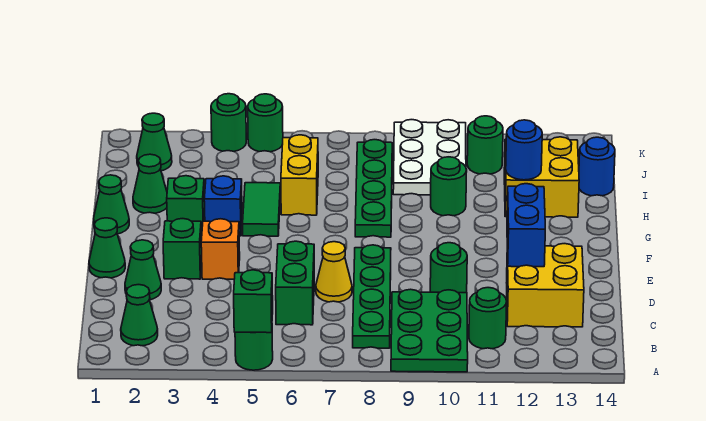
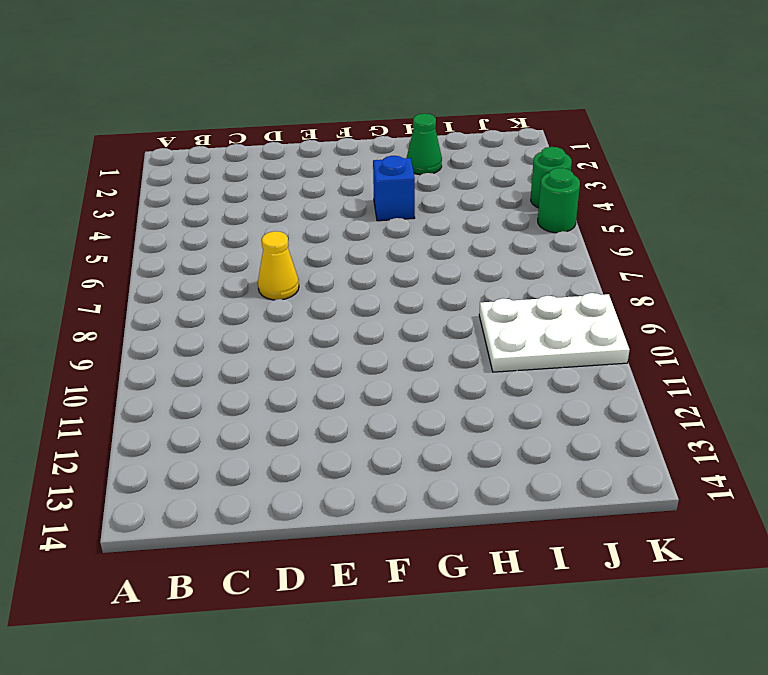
none -> green round brick A5 level 1
none -> green plate A9:C10 level 1
none -> green cone B2 level 1
none -> green plate B8:E8 level 1

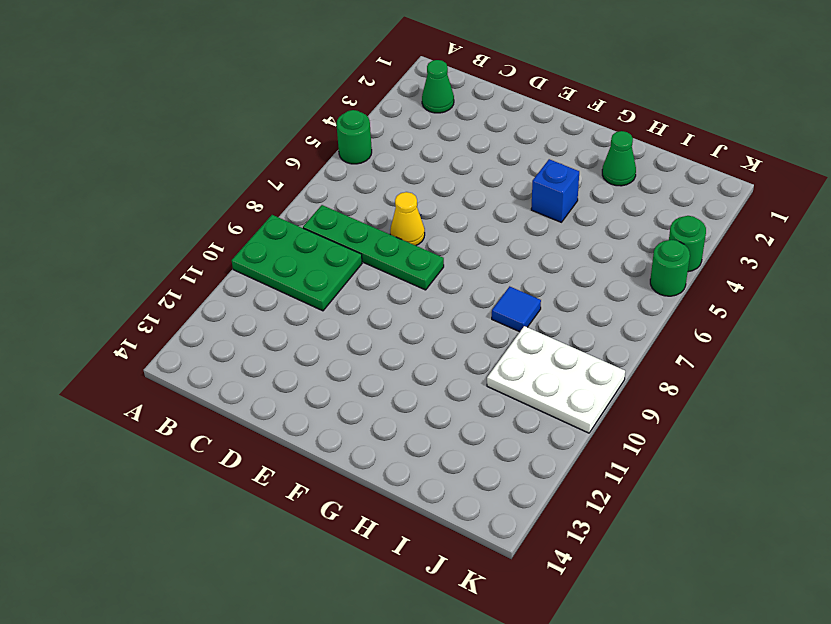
blue tile H8 level 1 -> green plate G8:J8 level 1
none -> green round brick B11 level 1
none -> green brick C6:D6 level 1
none -> yellow brick C12:D13 level 1
none -> green cone D2 level 1

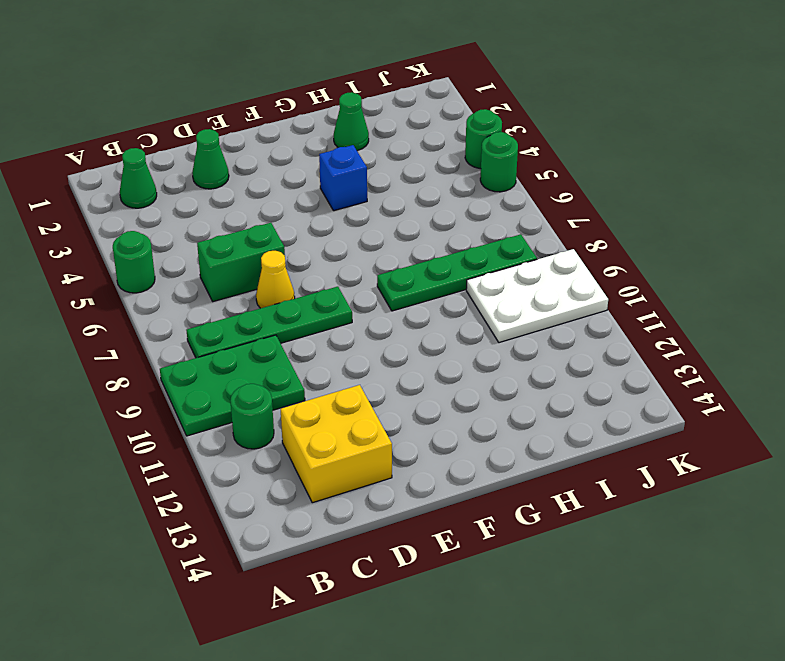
none -> green round brick D10 level 1
none -> green cone E1 level 1
none -> green brick E3 level 1
none -> orange brick E4 level 1

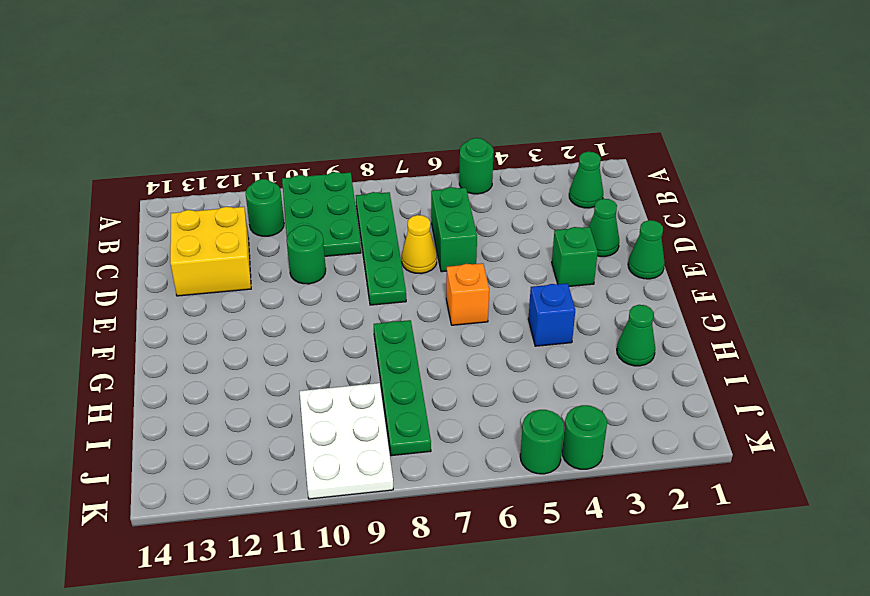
orange brick F6 level 1 -> orange brick E4 level 1
none -> green cone G1 level 1
none -> green brick G3 level 1
none -> green tile G5:H5 level 1
none -> yellow brick H6:I6 level 1

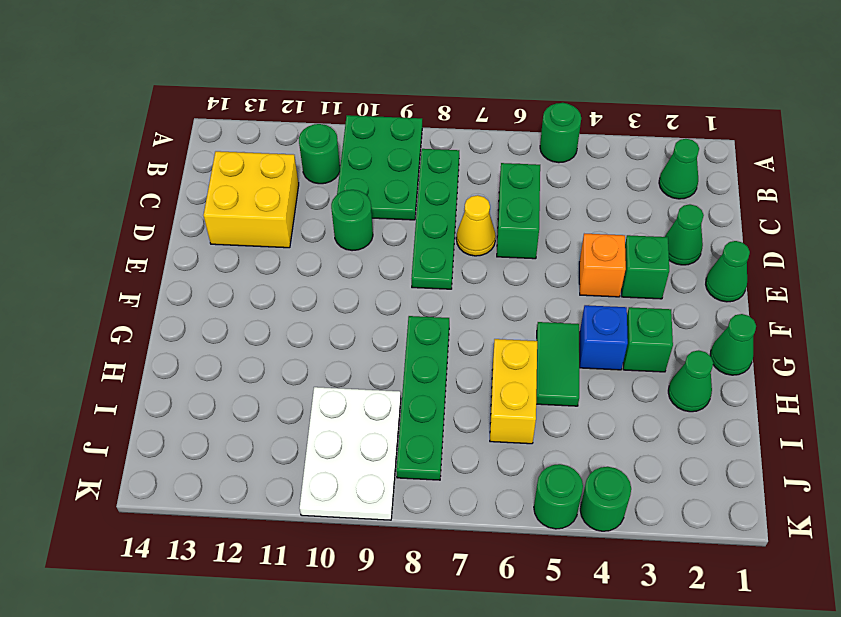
none -> green round brick H10 level 1
none -> yellow brick H12:I13 level 1
none -> blue round brick I14 level 1
none -> green cone J2 level 1

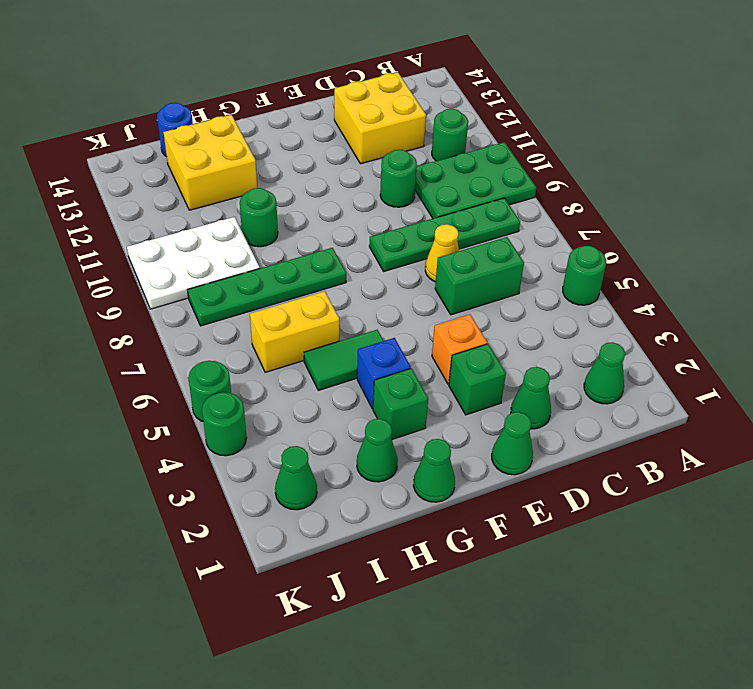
none -> green round brick J11 level 1
none -> green brick A5 level 2
none -> blue brick D12:E12 level 2
none -> blue round brick H12 level 2

